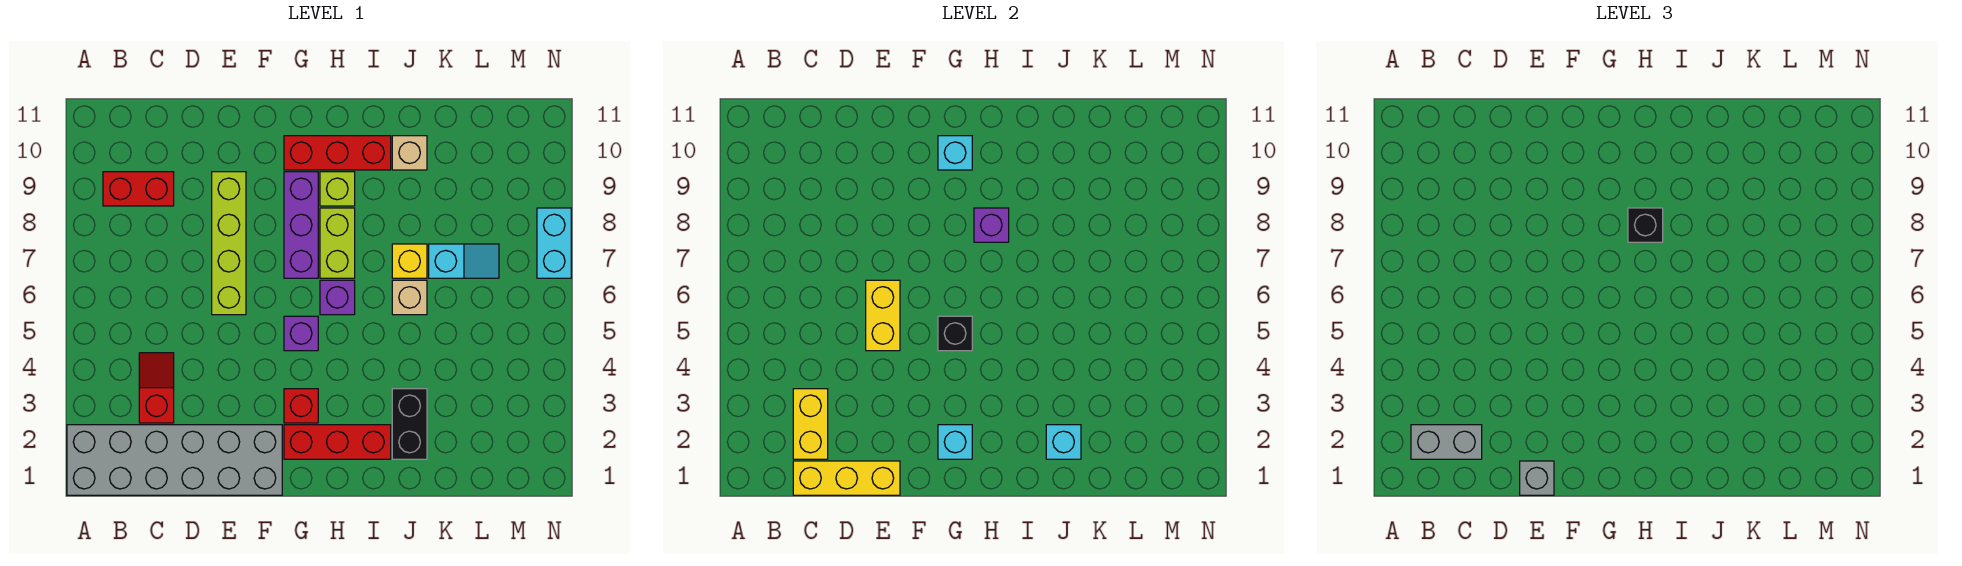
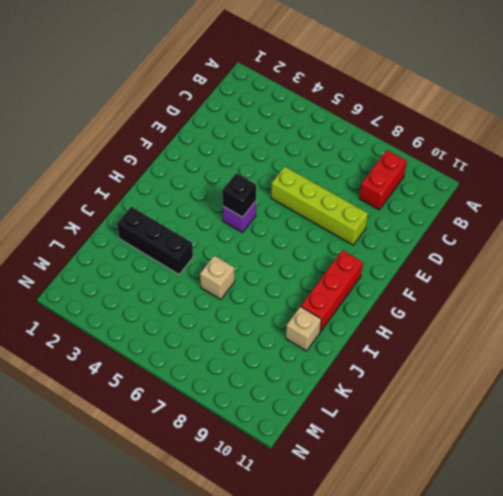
black brick J2:J4 level 1 -> black brick J2:J3 level 1
none -> grey brick A1:F2 level 1
none -> red slope C3:C4 level 1 top 3
none -> red brick G2:I2 level 1

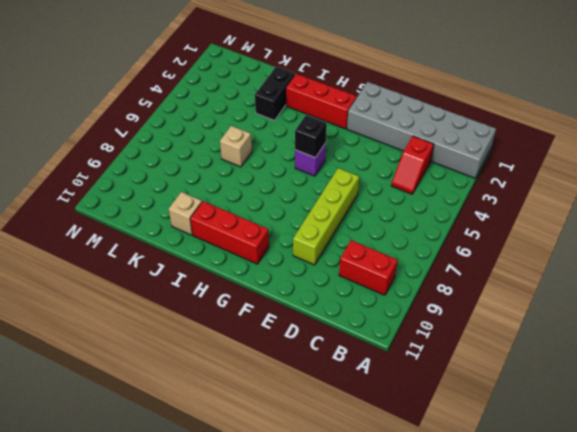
none -> red brick G3 level 1
none -> purple brick G7:G9 level 1
none -> purple brick H6 level 1

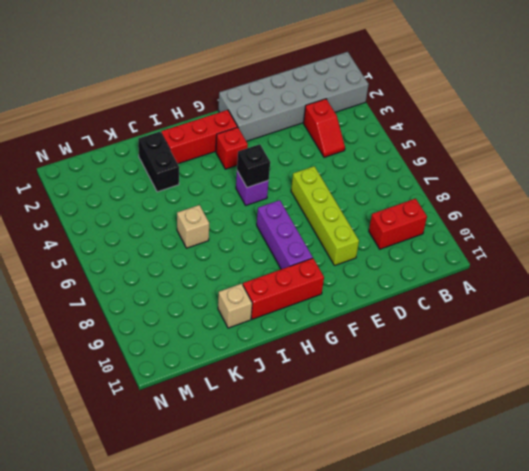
none -> purple brick H6 level 1
none -> lime brick H7:H8 level 1
none -> lime brick H9 level 1

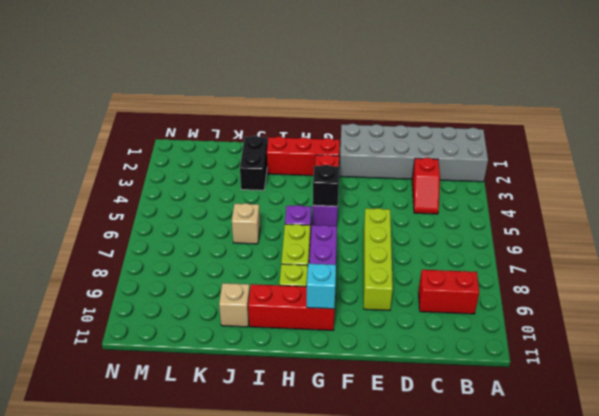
none -> yellow brick J7 level 1
none -> cyan slope K7:L7 level 1 top K
none -> cyan brick N7:N8 level 1

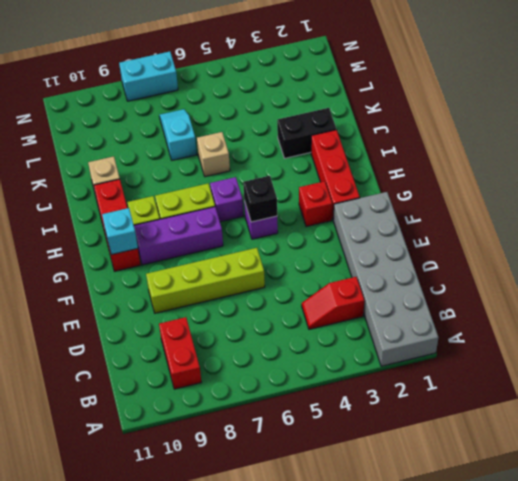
none -> yellow brick J7 level 1
none -> yellow brick C1:E1 level 2
none -> yellow brick C2:C3 level 2

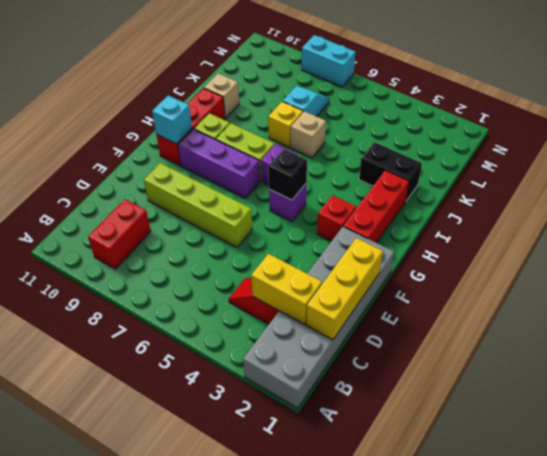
none -> yellow brick E5:E6 level 2
none -> cyan brick G2 level 2
none -> purple brick H8 level 2

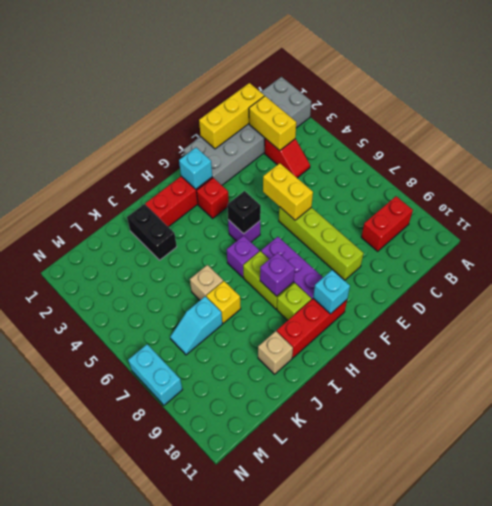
none -> cyan brick J2 level 2
none -> grey brick B2:C2 level 3
none -> grey brick E1 level 3

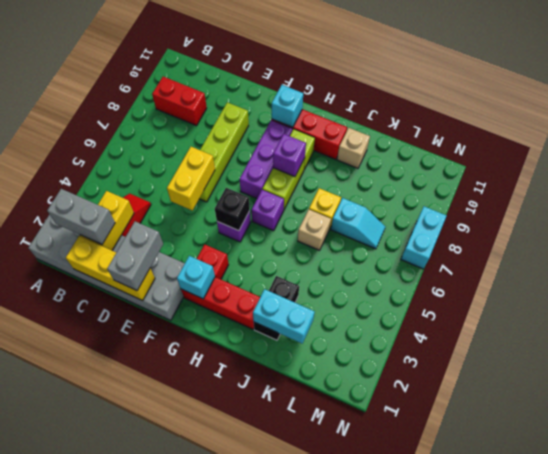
grey brick E1:E2 level 3 -> grey brick E1 level 3
cyan brick J2:K2 level 2 -> cyan brick J2 level 2
none -> black brick H8 level 3

